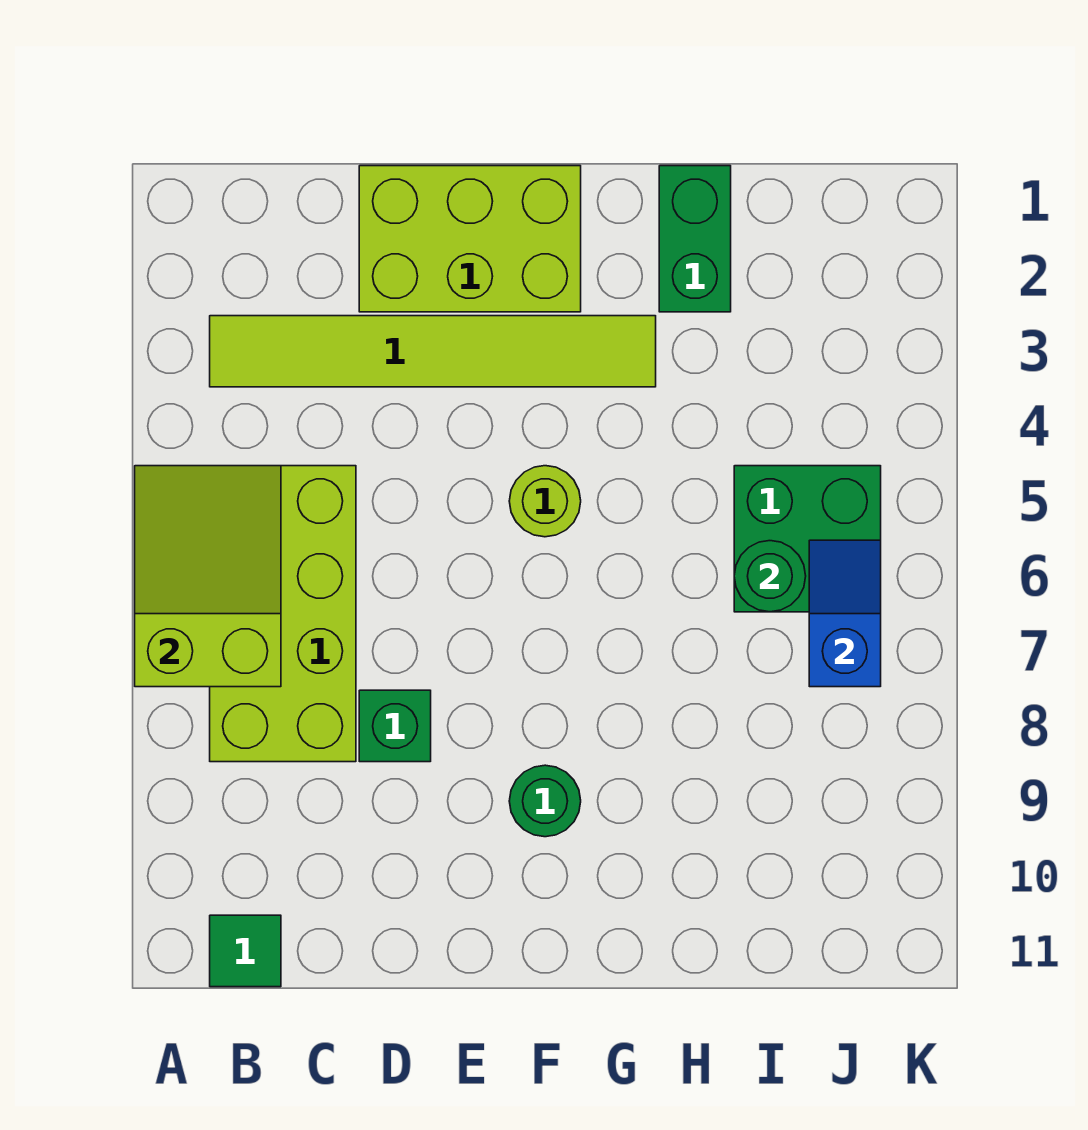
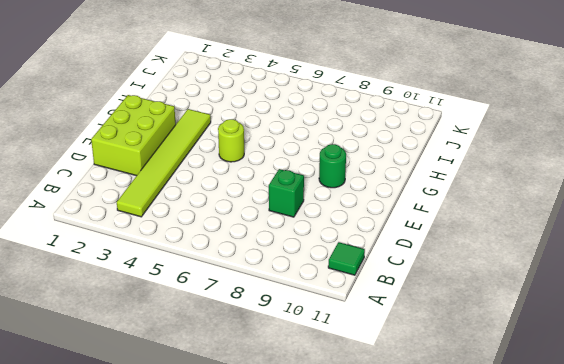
none -> lime brick B5:C8 level 1
none -> green brick H1:H2 level 1
none -> green brick I5:J6 level 1

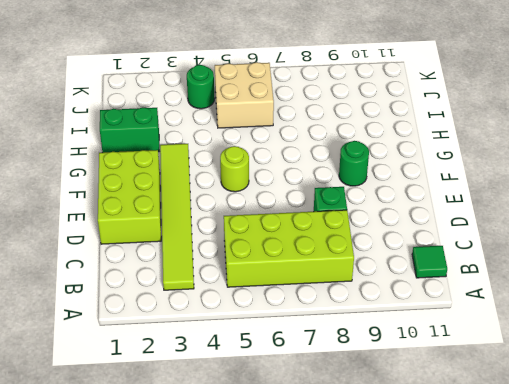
tan brick I5:J6 level 1 -> green brick I5:J6 level 1
green round brick J4 level 1 -> green round brick I6 level 2
none -> lime slope A5:B7 level 2 top 7
none -> blue slope J6:J7 level 2 top 7

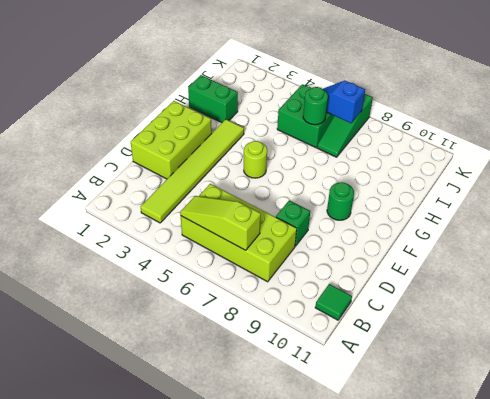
lime slope B5:B7 level 2 top 7 -> lime slope A5:B7 level 2 top 7
green slope I7:K7 level 1 top K -> none

